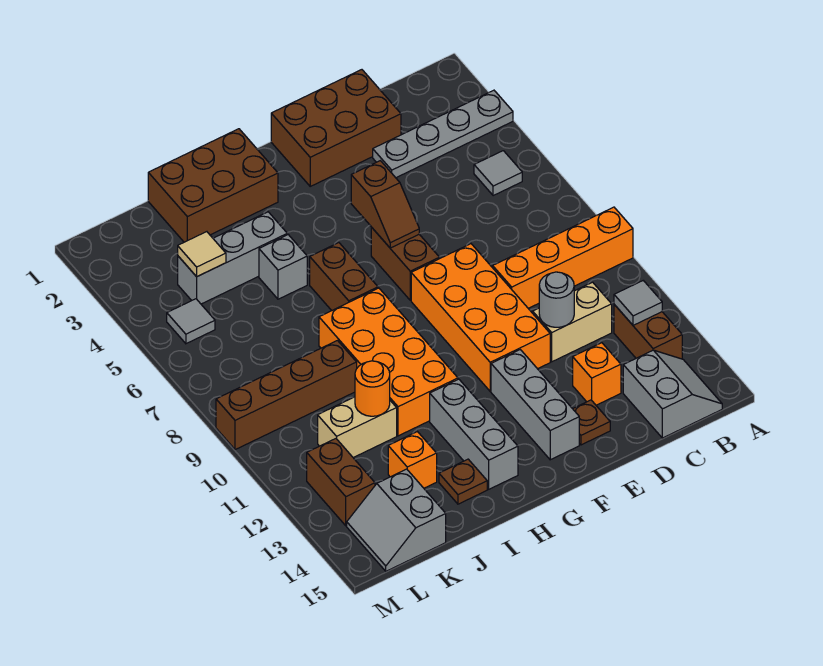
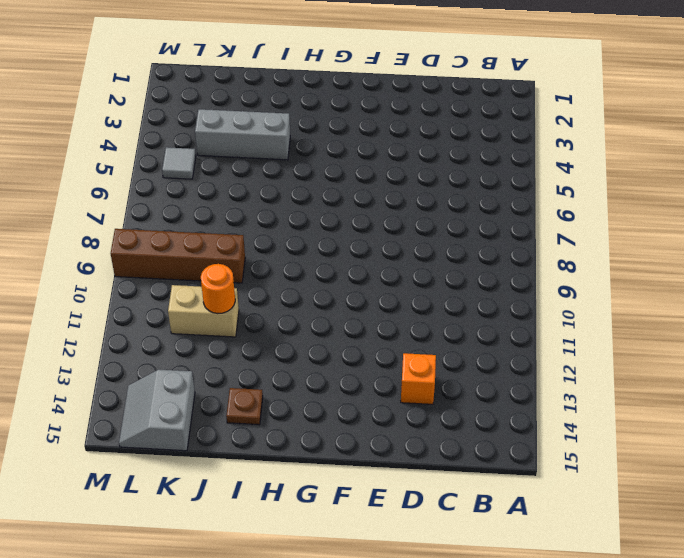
none -> grey plate A3:D3 level 1
none -> orange brick A9:D9 level 1
none -> grey tile B5 level 1
none -> brown brick B12:B13 level 1

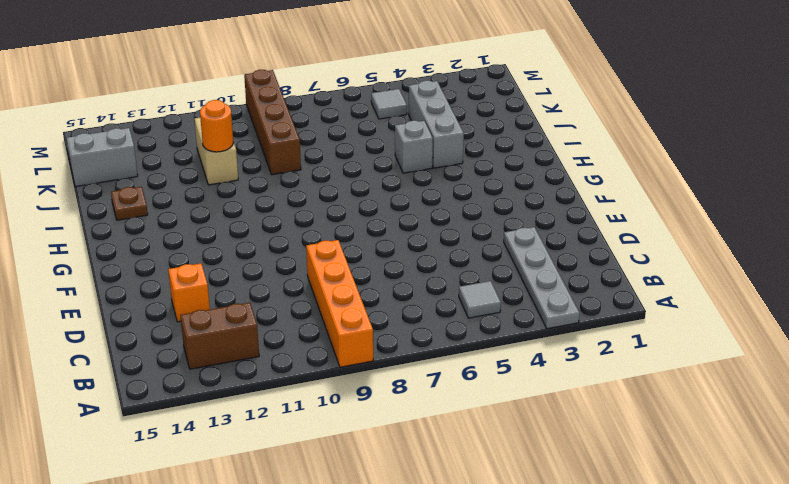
none -> grey slope B14:C15 level 1 top C
none -> tan brick C11:D11 level 1
none -> brown brick D1:F2 level 1
none -> orange brick E8:F11 level 1

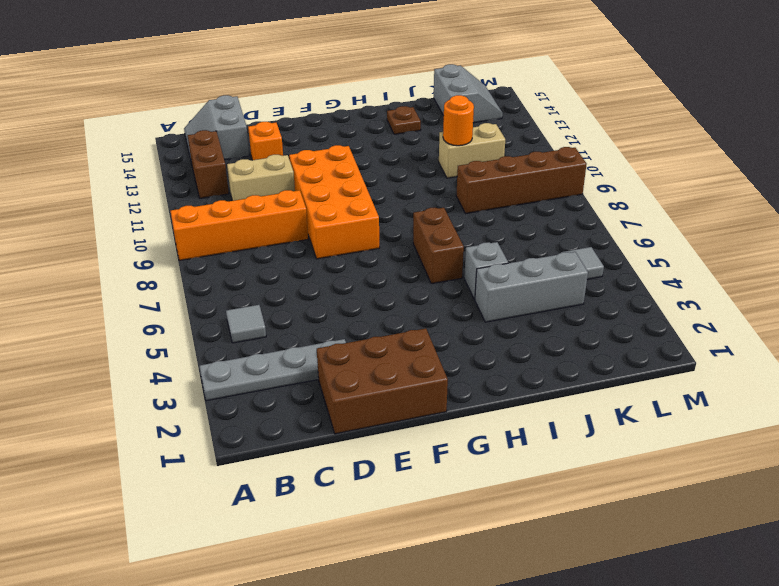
none -> brown plate E14 level 1
none -> brown brick F6:F7 level 1
none -> grey brick F12:F14 level 1
none -> brown brick H1:J2 level 1

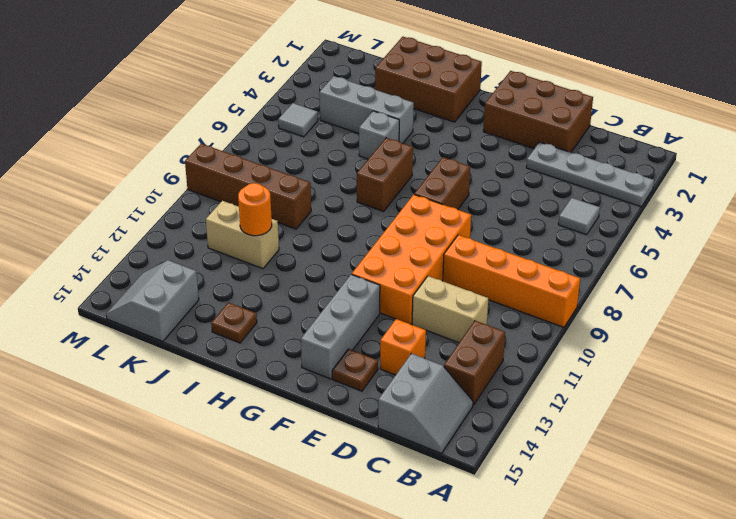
none -> orange brick H8:I11 level 1
none -> grey brick H12:H14 level 1
none -> orange brick J13 level 1
none -> brown brick L12:L13 level 1

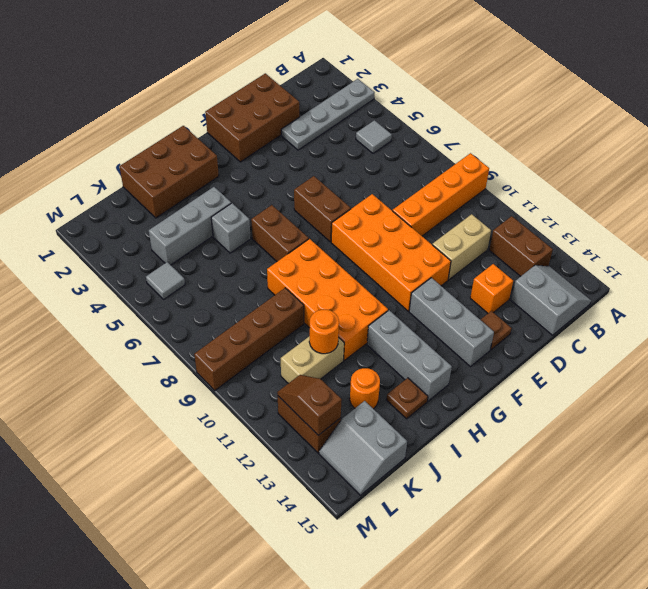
orange round brick J13 level 1 -> orange brick J13 level 1
brown slope L12:L13 level 2 top 13 -> brown slope F5:F6 level 2 top 5
none -> grey tile B12 level 2
none -> grey round brick D11 level 2
none -> tan tile K4 level 2

